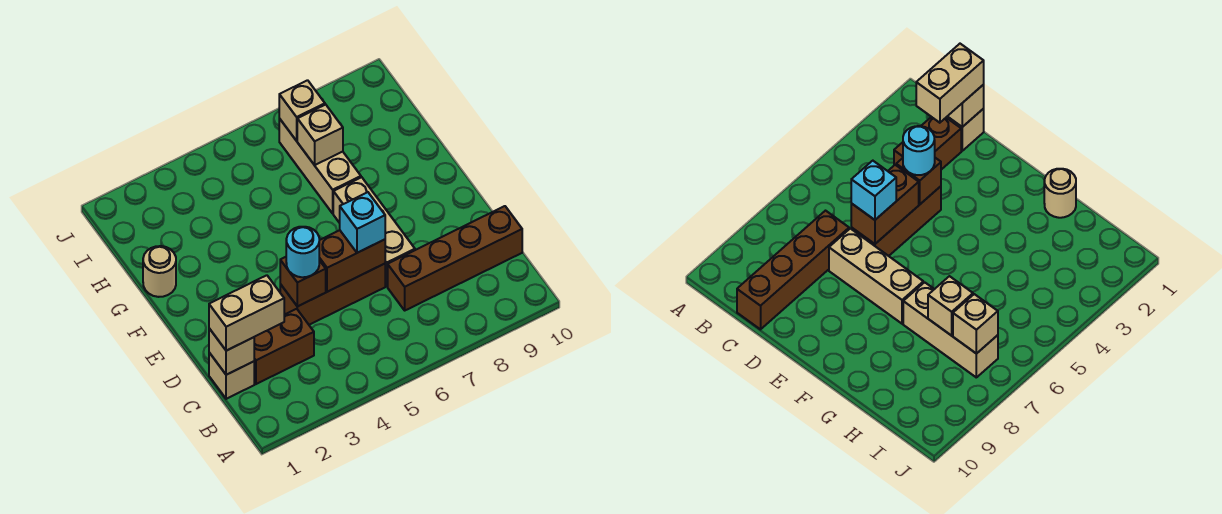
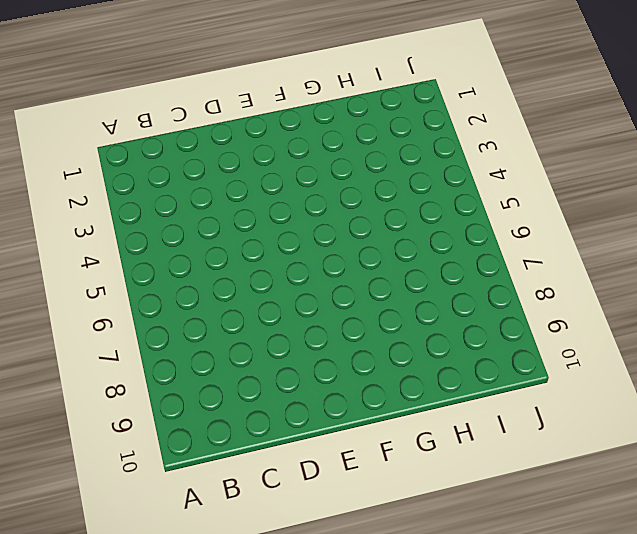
none -> tan brick C1 level 1
none -> brown brick C2:C3 level 1
none -> brown brick C7:C10 level 1

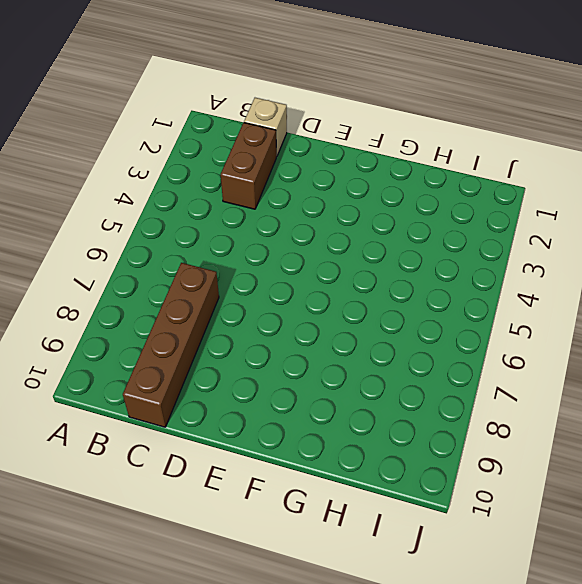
none -> brown brick D4:D6 level 1
none -> tan brick D7:F7 level 1
none -> tan round brick G1 level 1

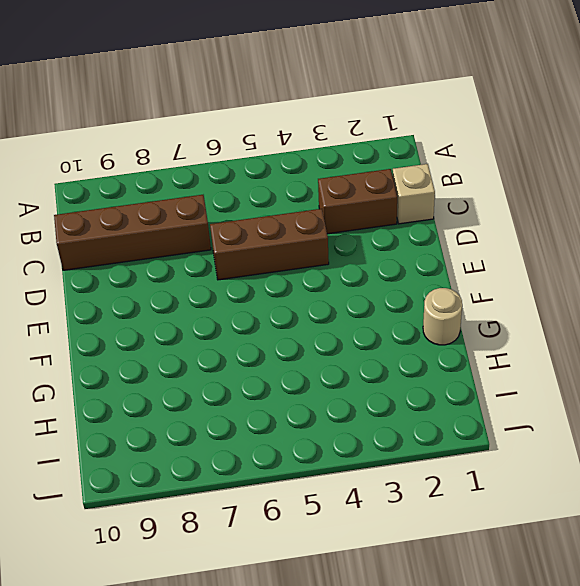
none -> tan brick D7:F7 level 1
none -> tan brick G7:I7 level 1
none -> tan brick C1 level 2

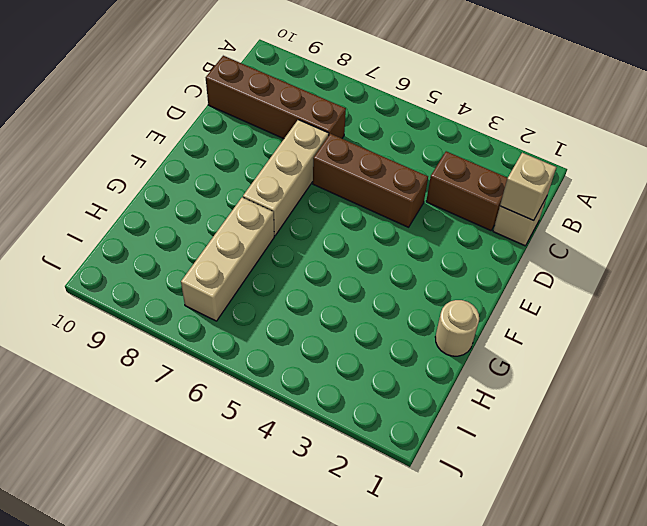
none -> brown brick D4 level 2
none -> brown brick D5:D6 level 2
none -> tan brick H7 level 2

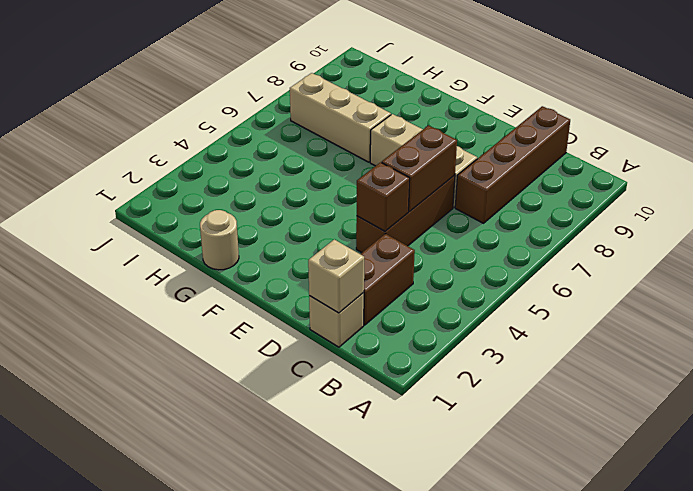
none -> tan brick H7 level 2
none -> tan brick I7 level 2
none -> tan brick C1:C2 level 3

